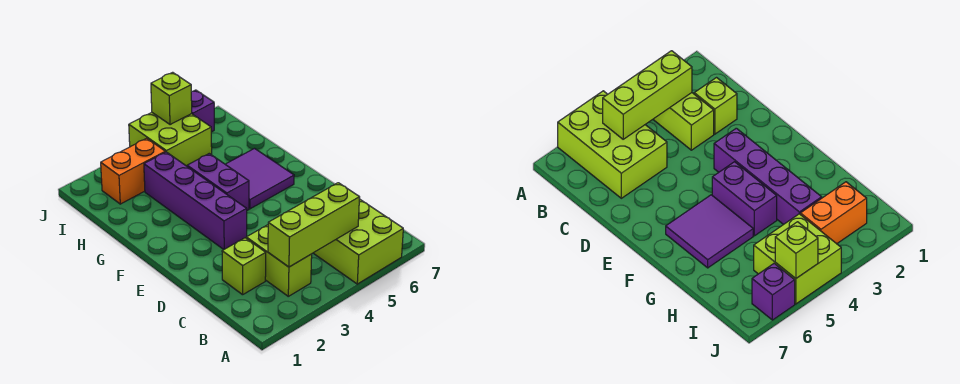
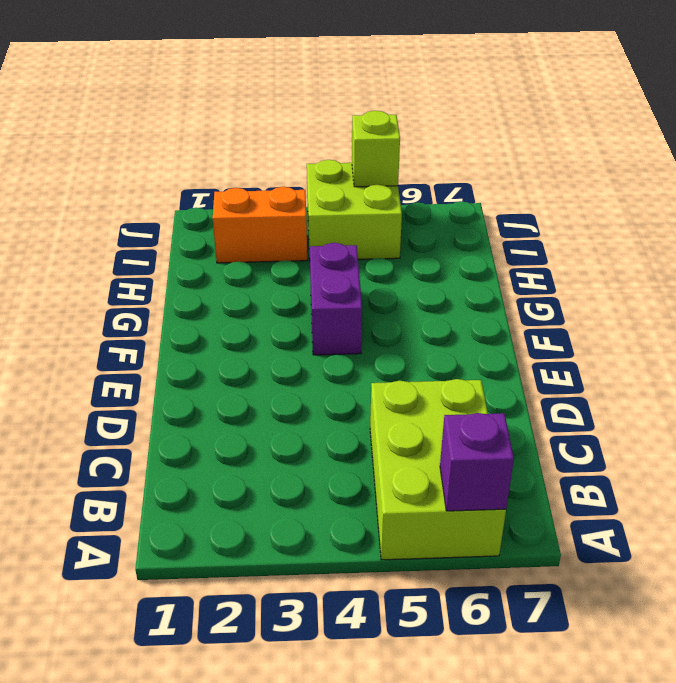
purple brick A6 level 2 -> purple brick J6 level 1
none -> lime brick B3:C3 level 1
none -> lime brick C2 level 1

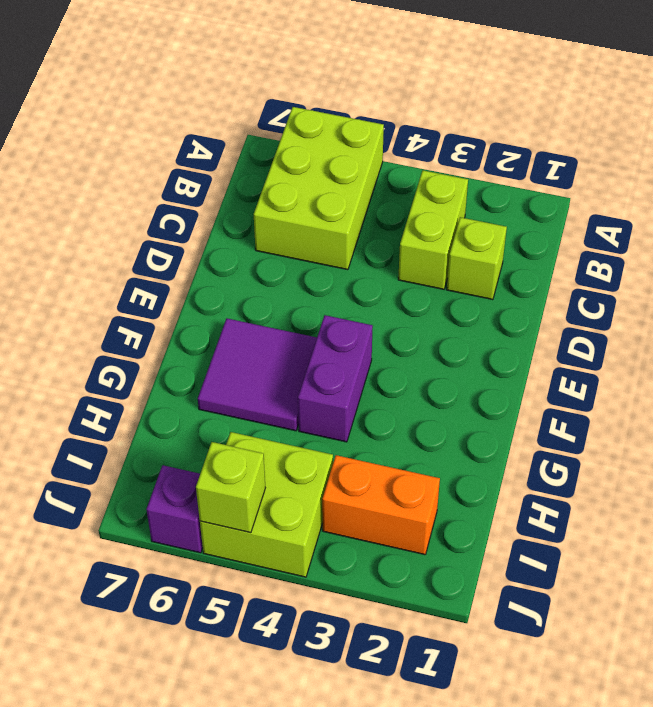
none -> purple brick E3:H3 level 1
none -> lime brick B3:B5 level 2

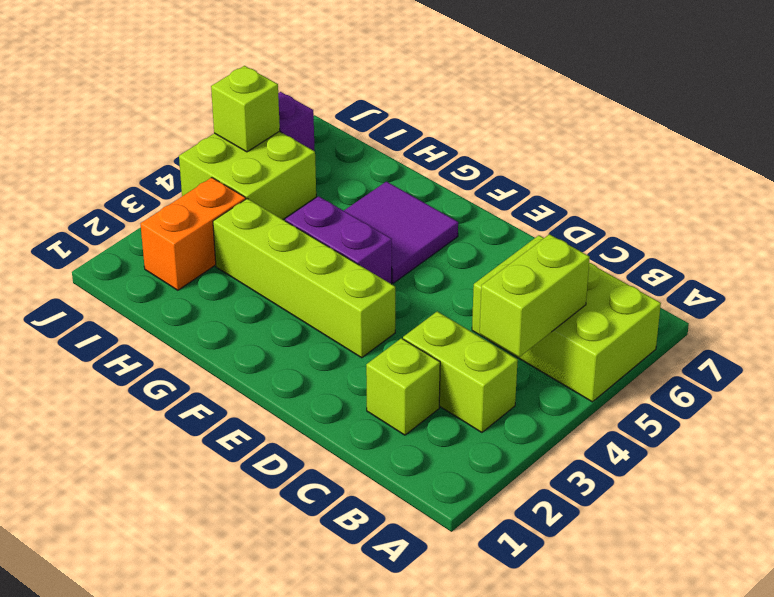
lime brick B4:B5 level 2 -> lime brick B3:B5 level 2
lime brick E3:H3 level 1 -> purple brick E3:H3 level 1

